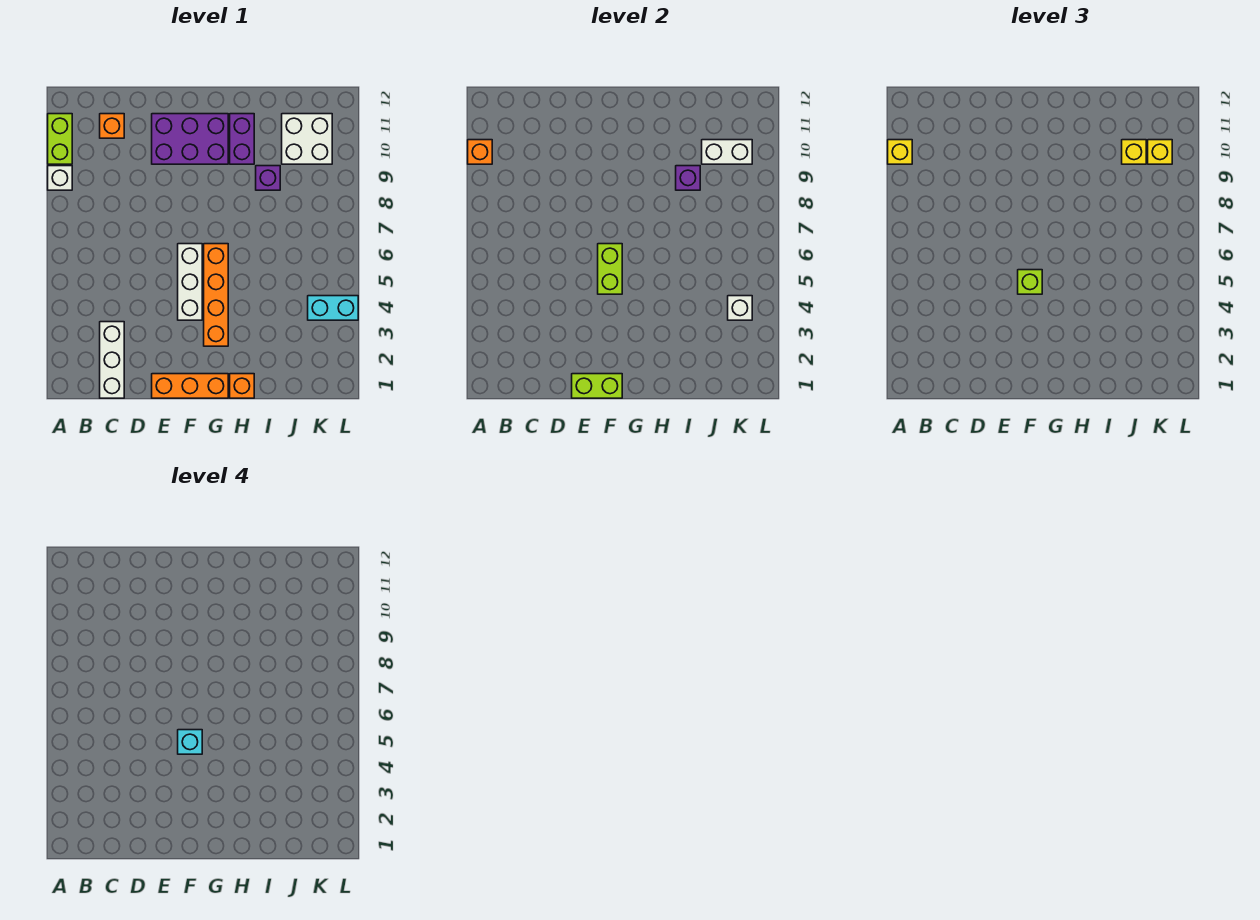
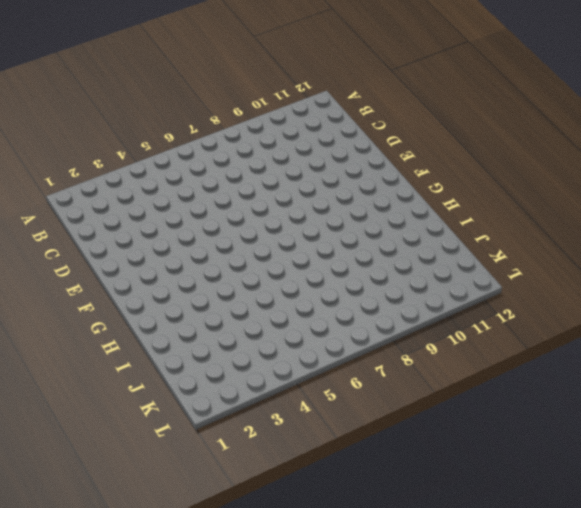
none -> white brick A9 level 1
none -> lime brick A10:A11 level 1
none -> white brick C1:C3 level 1

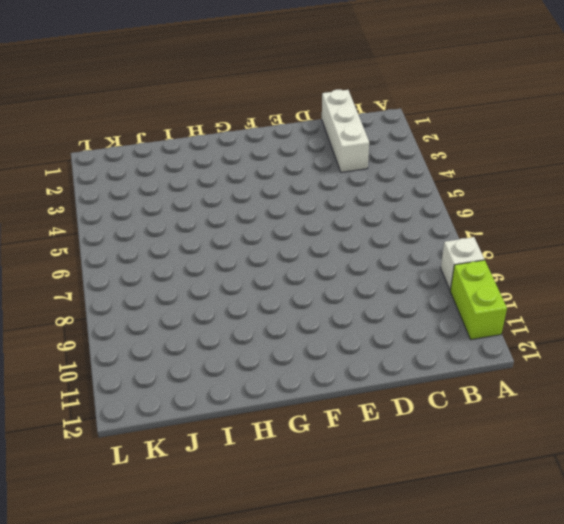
none -> orange brick C11 level 1
none -> orange brick E1:G1 level 1
none -> purple brick E10:G11 level 1

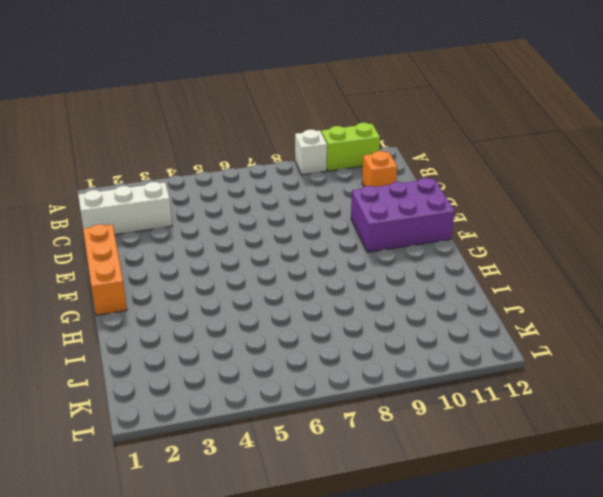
purple brick E10:F12 level 1 -> purple brick E10:G11 level 1
none -> white brick F4:F6 level 1
none -> orange brick G3:G6 level 1
none -> orange brick H1 level 1

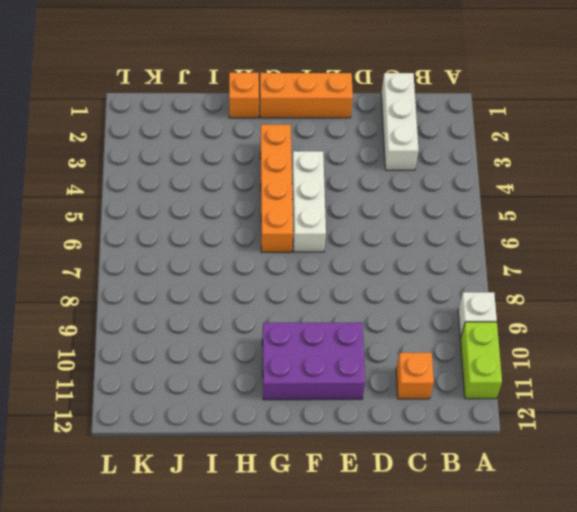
none -> purple brick H10:H11 level 1
none -> purple brick I9 level 1
none -> white brick J10:K11 level 1

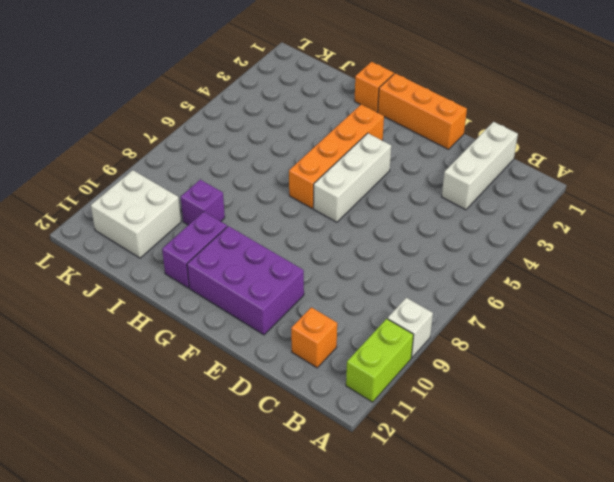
none -> cyan brick K4:L4 level 1
none -> orange brick A10 level 2
none -> lime brick E1:F1 level 2

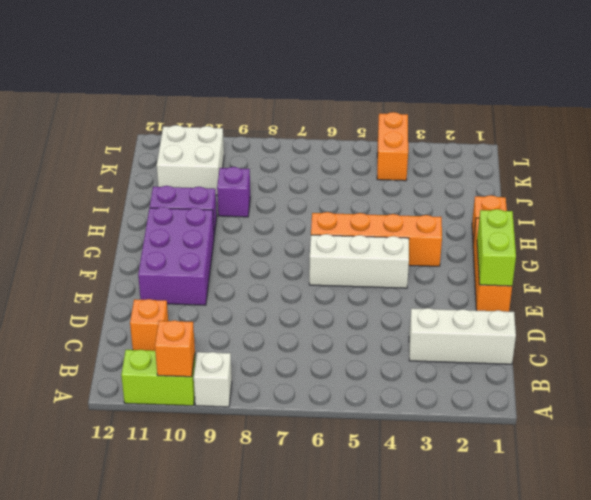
orange brick K4:L4 level 1 -> cyan brick K4:L4 level 1
none -> lime brick F5:F6 level 2
none -> purple brick I9 level 2
none -> white brick J10:K10 level 2

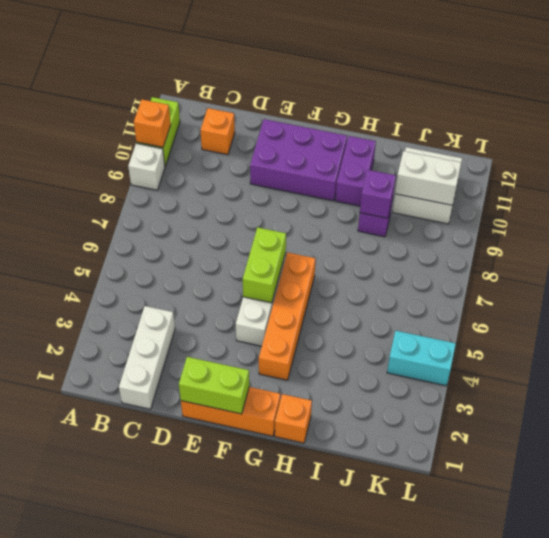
none -> white brick K4 level 2
none -> yellow brick A10 level 3
none -> lime brick F5 level 3

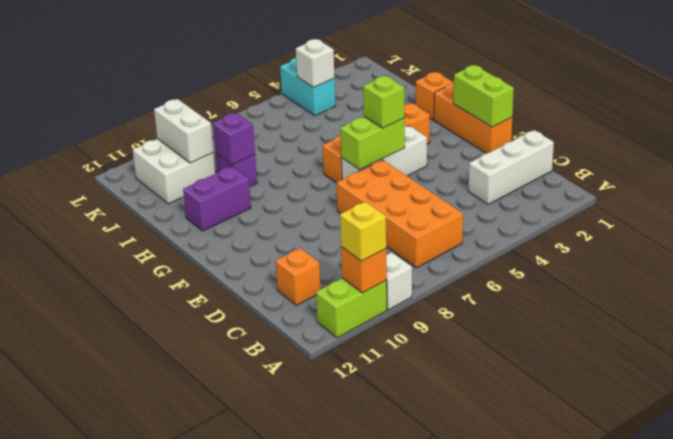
orange brick B6:E7 level 1 -> none
none -> purple brick E10:G11 level 1
none -> yellow brick J10 level 3
none -> yellow brick K10 level 3

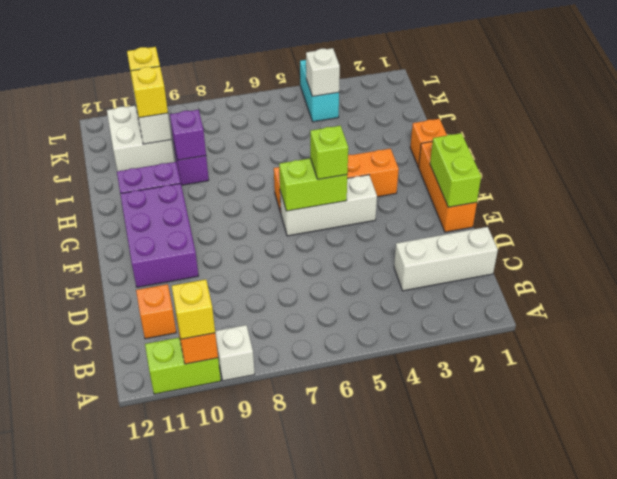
none -> cyan brick F5 level 4

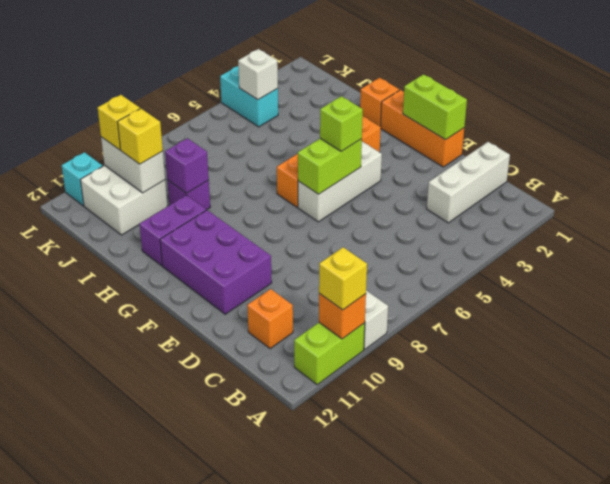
cyan brick L11 level 1 -> cyan brick F5 level 4

